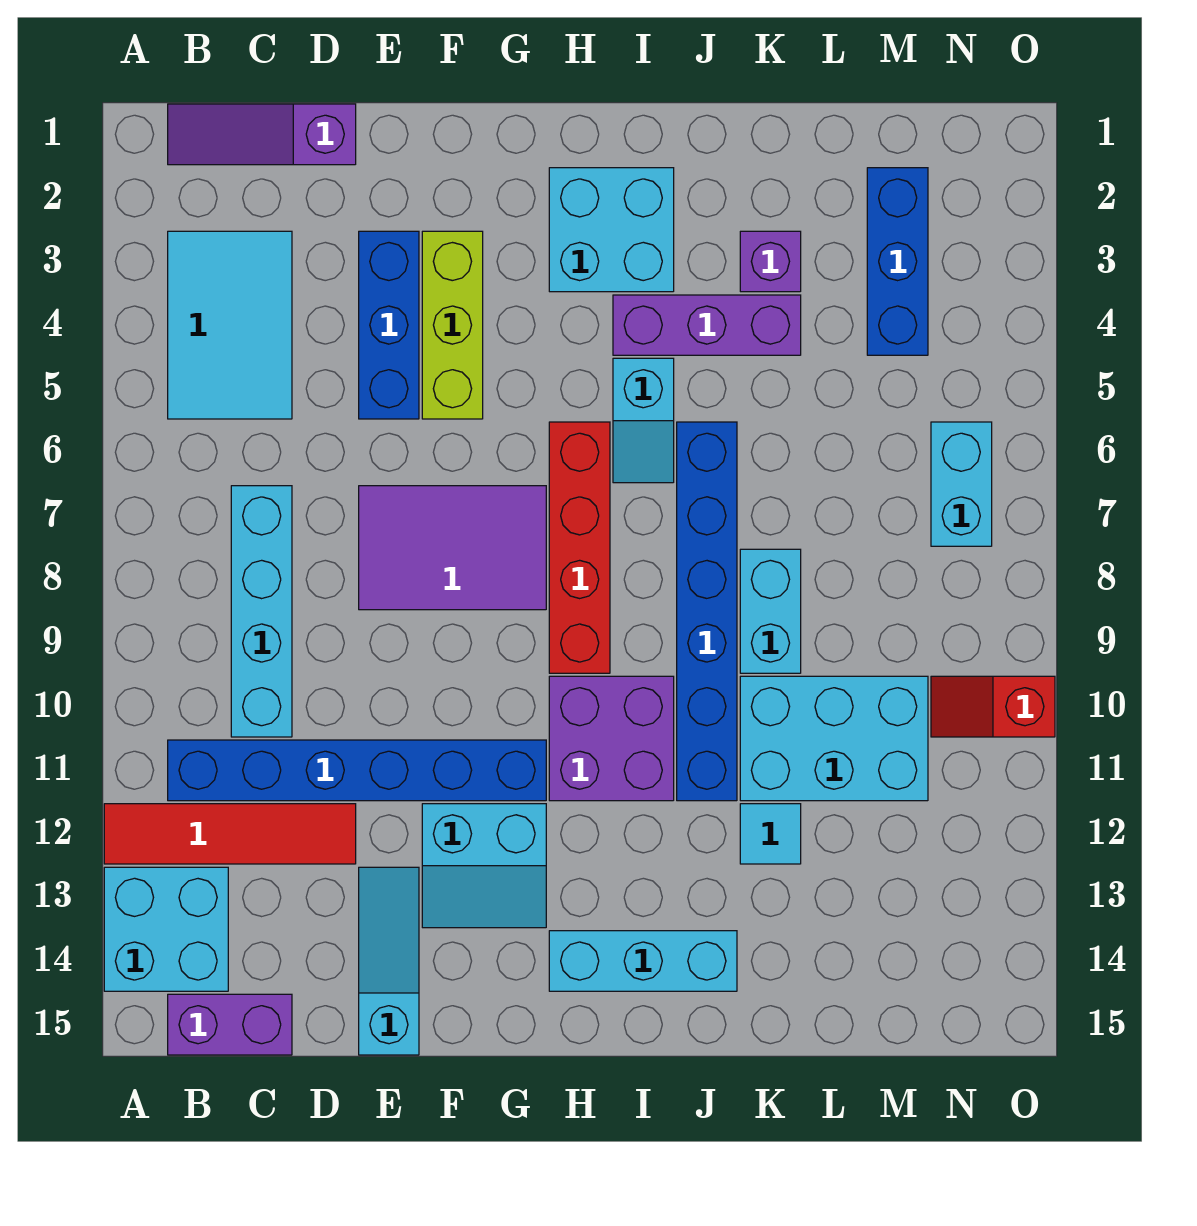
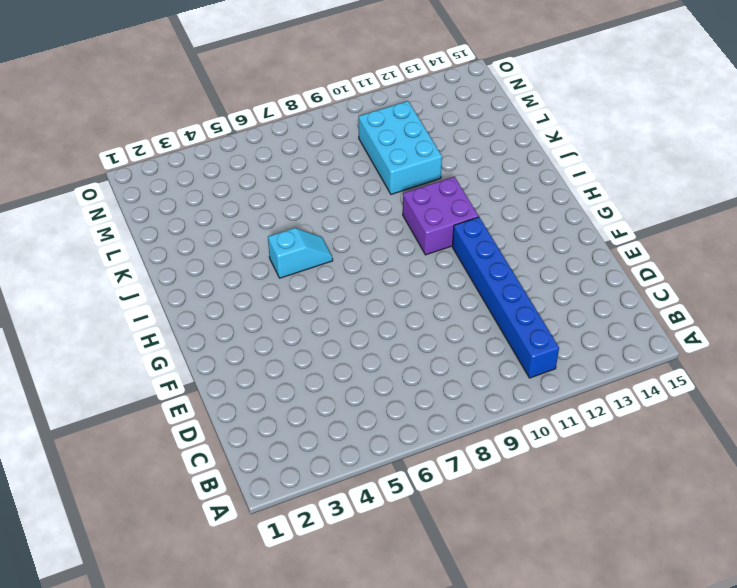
none -> red tile A12:D12 level 1
none -> cyan brick A13:B14 level 1
none -> purple slope B1:D1 level 1 top D

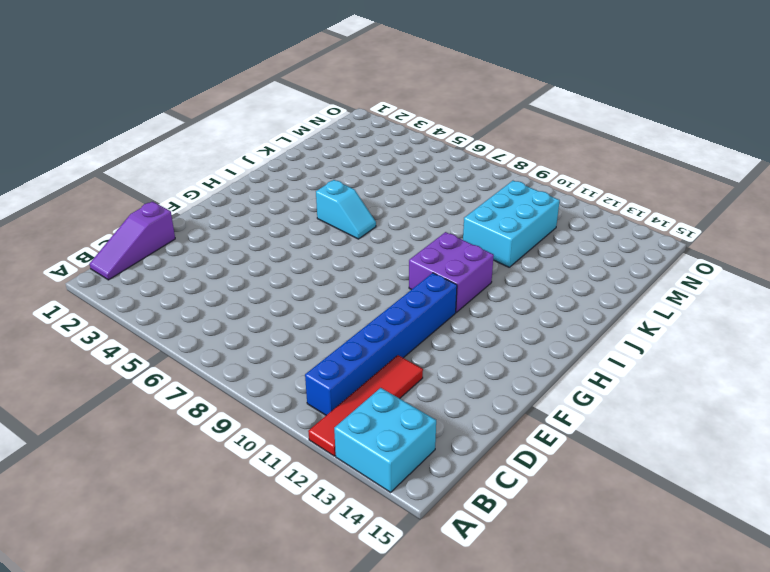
none -> cyan tile B3:C5 level 1
none -> purple brick B15:C15 level 1
none -> cyan brick C7:C10 level 1

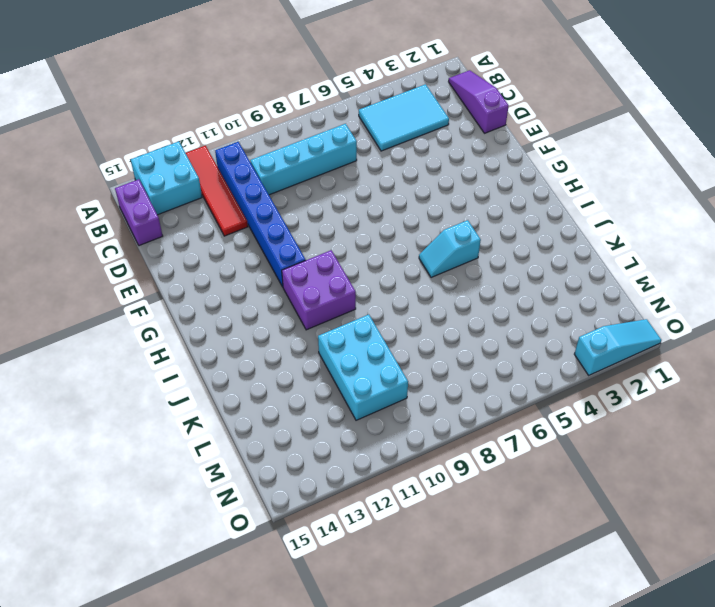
cyan slope O1:O3 level 1 top 3 -> cyan slope E13:E15 level 1 top 15
none -> blue brick E3:E5 level 1
none -> purple tile E7:G8 level 1
none -> lime brick F3:F5 level 1

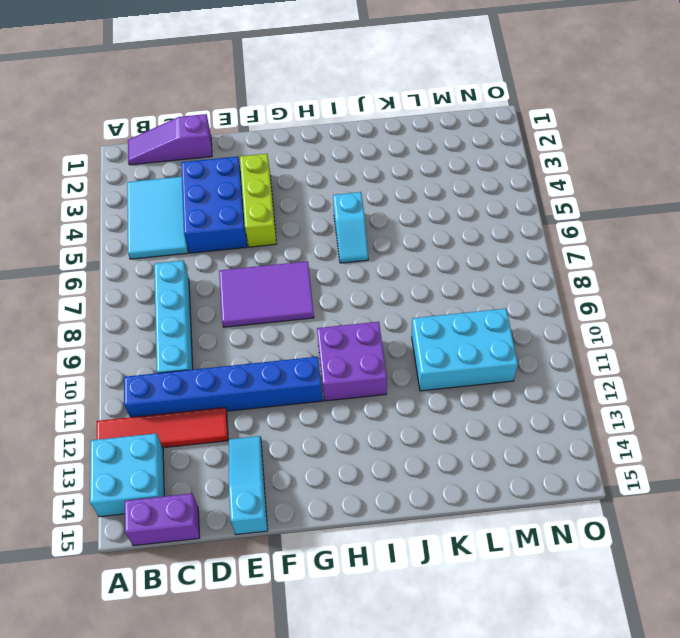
blue brick D3:E5 level 1 -> blue brick E3:E5 level 1
none -> cyan slope F12:G13 level 1 top 12
none -> cyan brick H2:I3 level 1
none -> red brick H6:H9 level 1

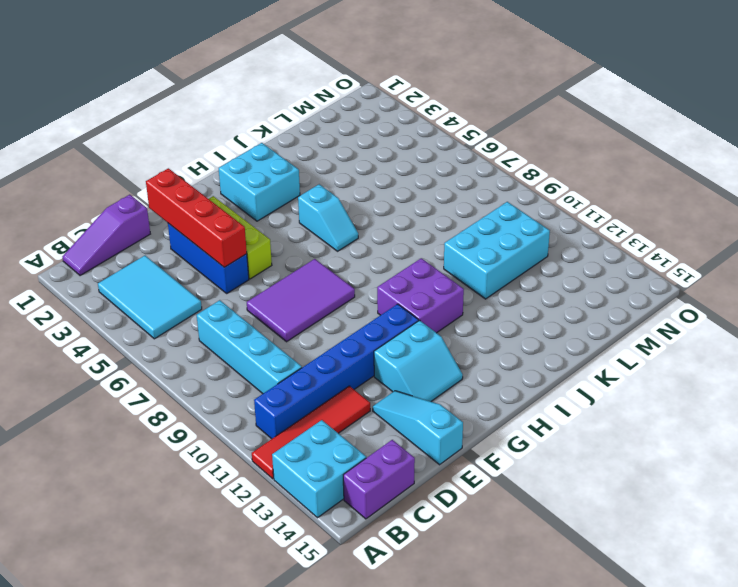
red brick E2:E5 level 2 -> red brick H6:H9 level 1
none -> cyan brick H14:J14 level 1
none -> purple brick I4:K4 level 1
none -> blue brick J6:J11 level 1

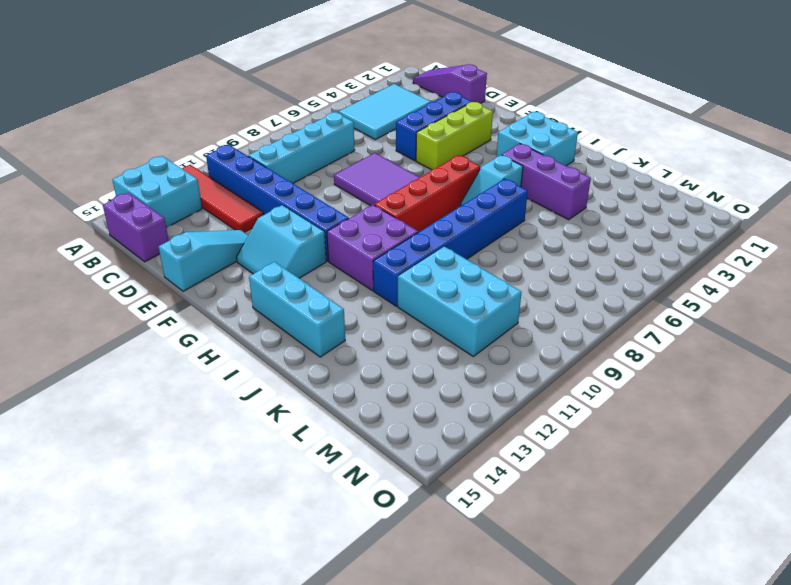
none -> purple brick K3 level 1
none -> cyan brick K8:K9 level 1
none -> cyan tile K12 level 1

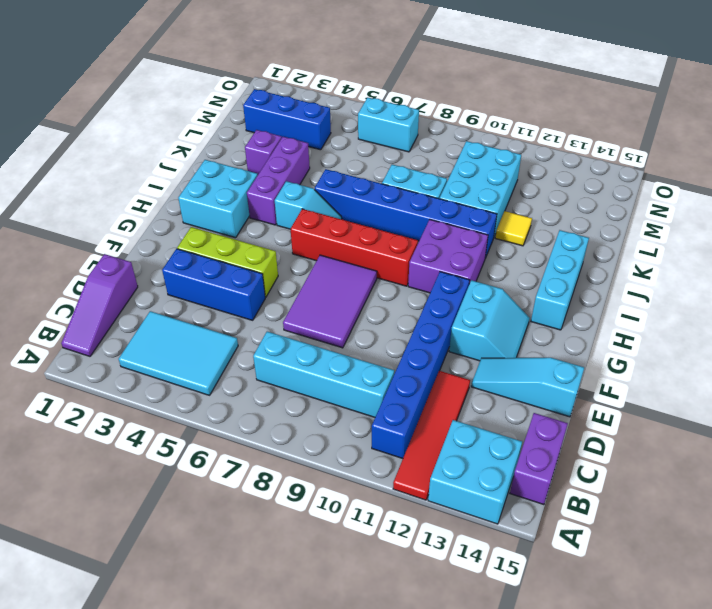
yellow tile K12 level 1 -> cyan tile K12 level 1
none -> red slope N10:O10 level 1 top O

